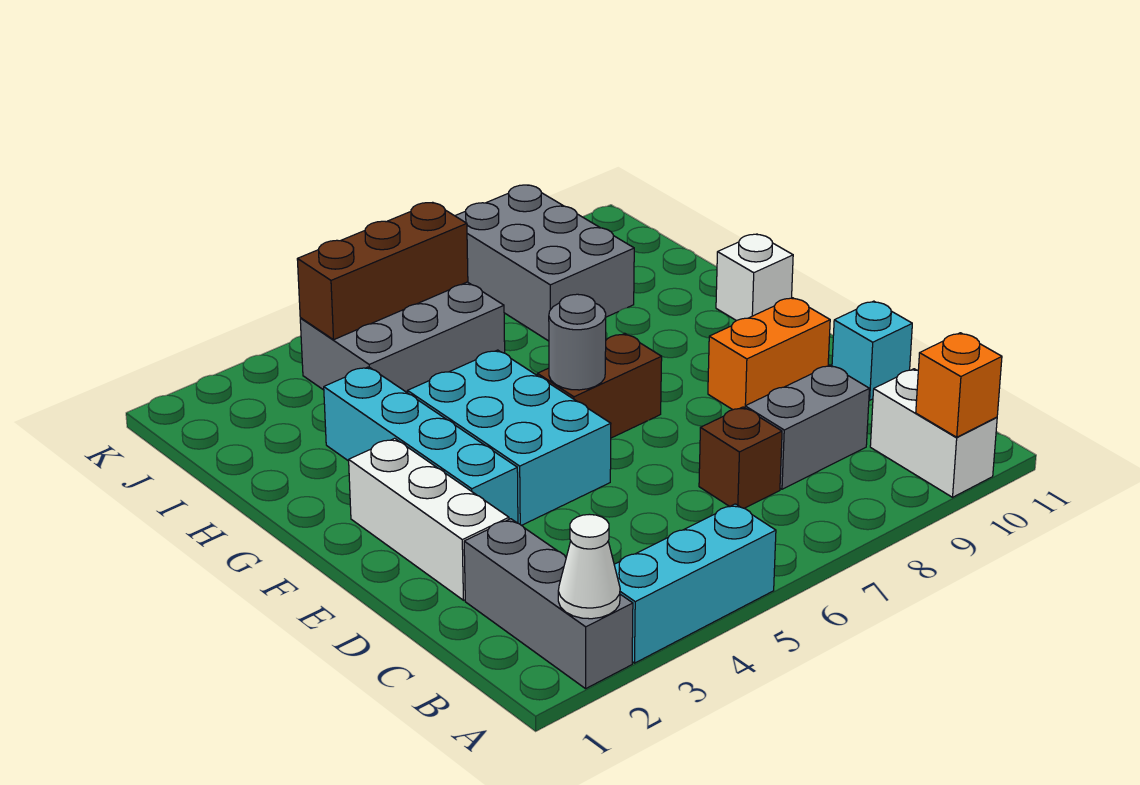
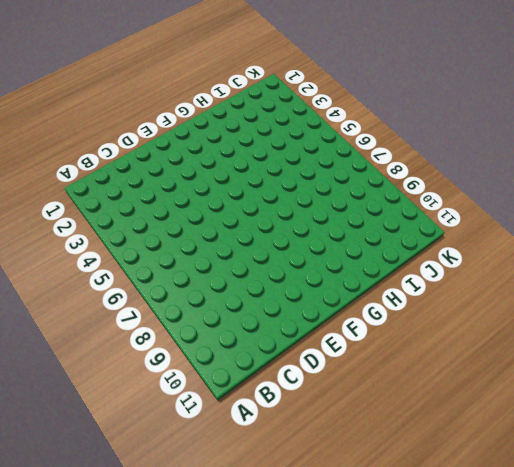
none -> grey brick A2:C2 level 1
none -> cyan brick A3:A5 level 1
none -> white brick A10:B10 level 1

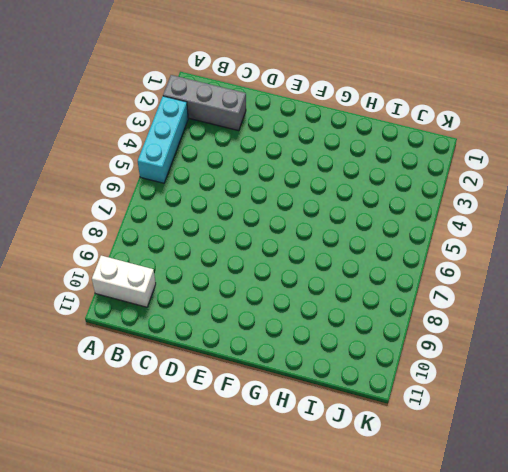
none -> brown brick C7 level 1
none -> grey brick C8:C9 level 1
none -> white brick D2:F2 level 1

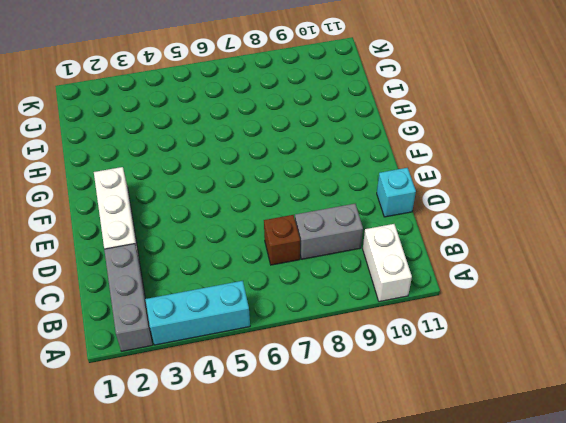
none -> cyan brick E3:H3 level 1
none -> cyan brick E4:G5 level 1
none -> orange brick E9:E10 level 1

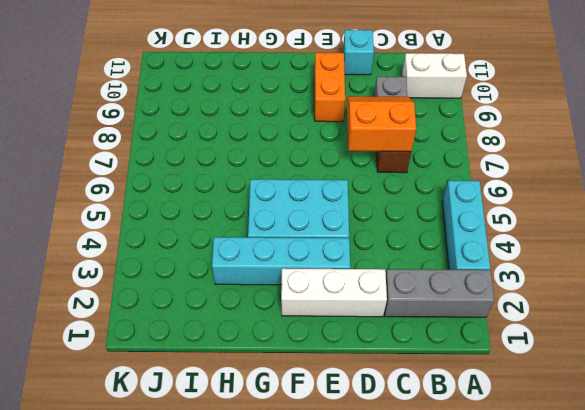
orange slope C7:D8 level 2 top 7 -> none
none -> brown brick F6:F7 level 1
none -> white brick G11 level 1
none -> grey brick I4:J6 level 1

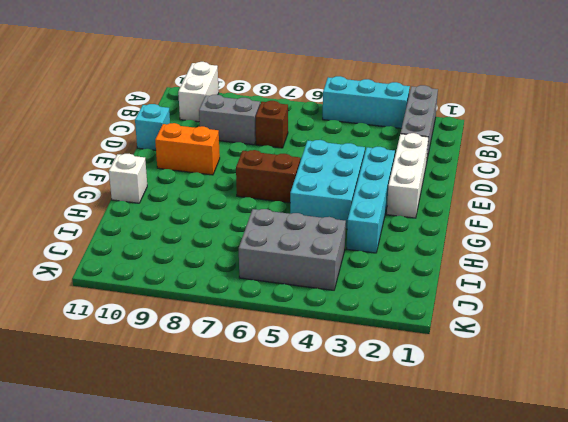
none -> grey brick I8:K9 level 1
none -> white cone A2 level 2
none -> orange brick A10 level 2

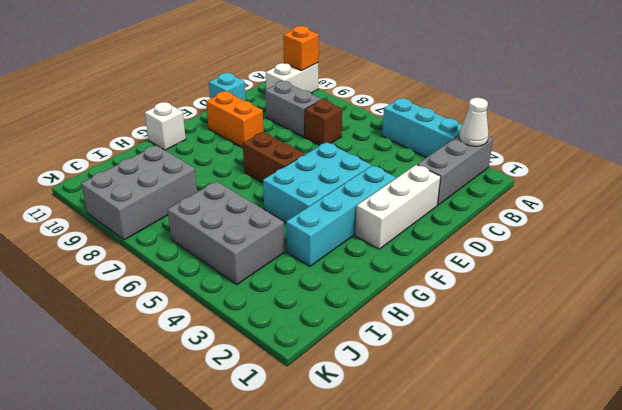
none -> grey round brick F6 level 2
none -> brown brick J4:J6 level 2

